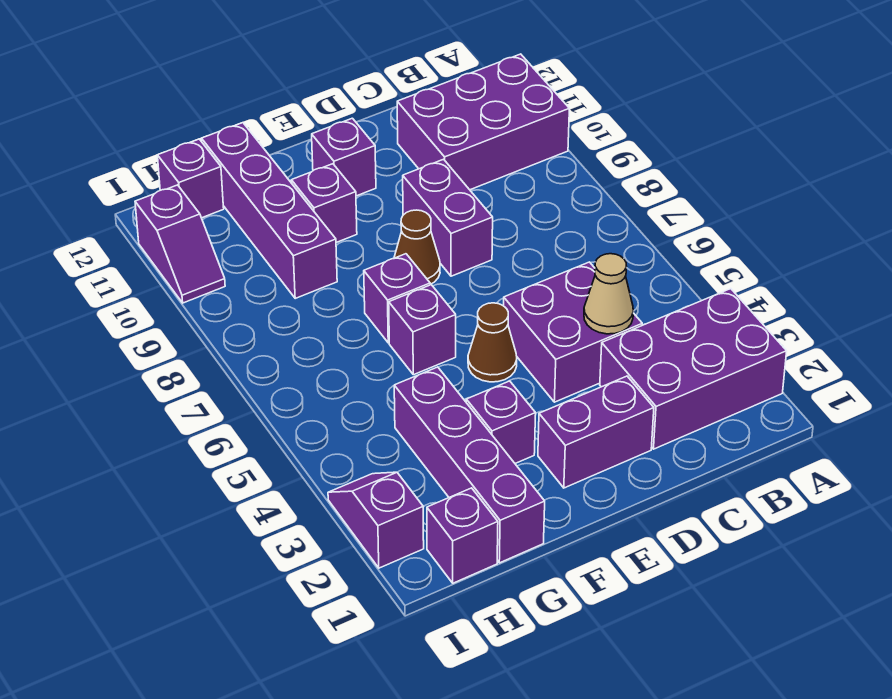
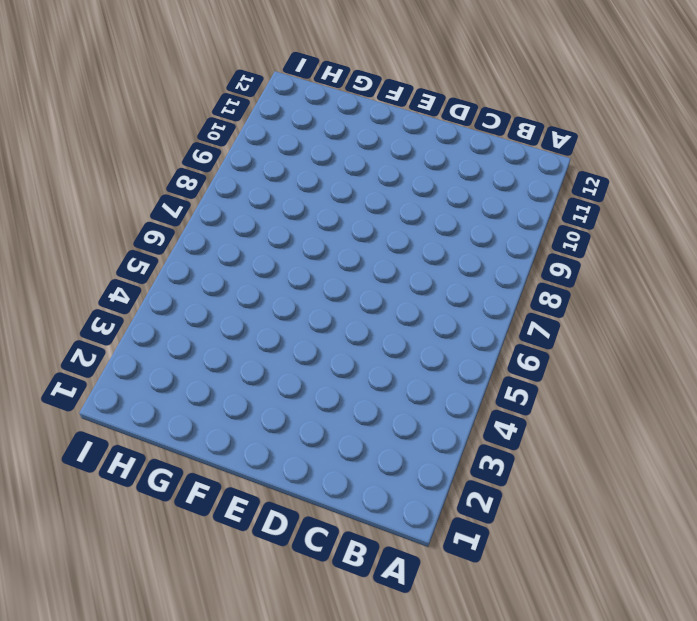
none -> purple brick A2:C3 level 1
none -> purple brick A10:C11 level 1
none -> purple brick C4:D5 level 1

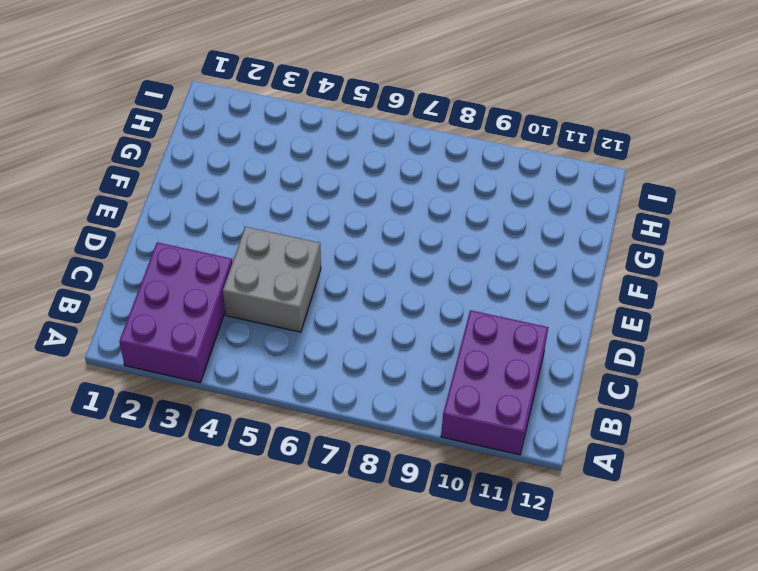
grey brick C4:D5 level 1 -> purple brick C4:D5 level 1
none -> purple brick D2:E2 level 1
none -> purple brick D8:D9 level 1
none -> brown cone E5 level 1

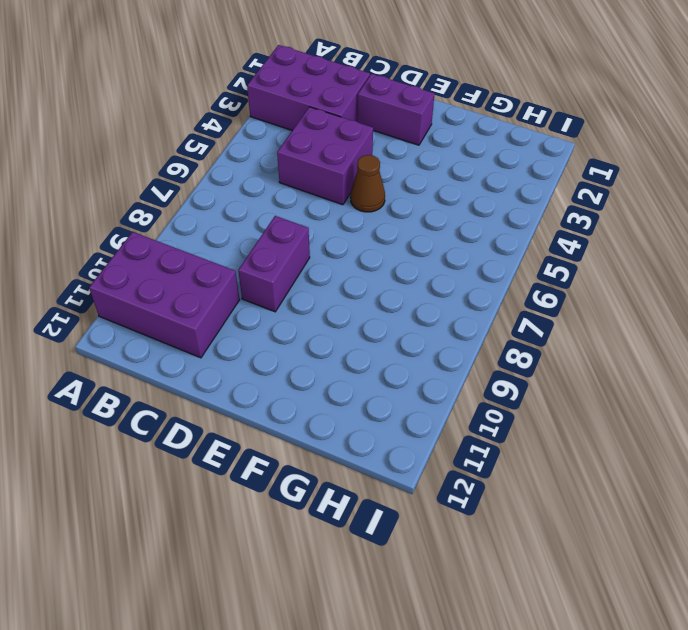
none -> brown cone E8 level 1
none -> purple brick E11 level 1
none -> purple brick F3 level 1

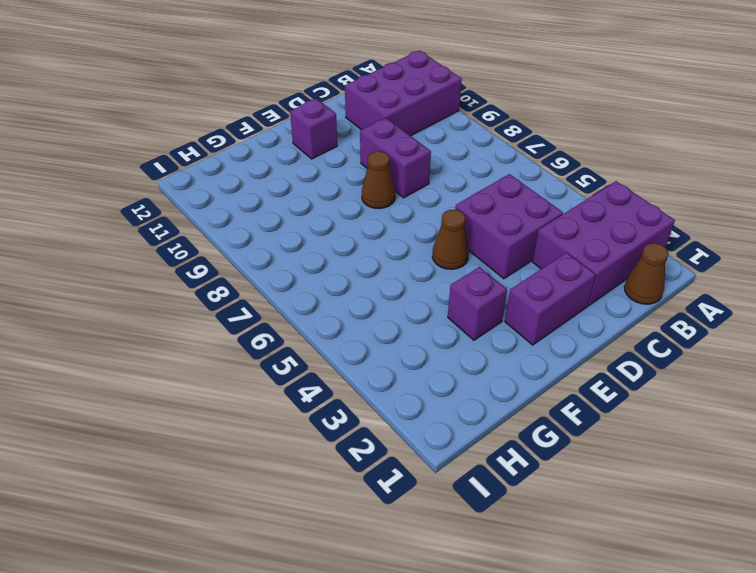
brown cone B1 level 1 -> none
none -> purple brick F6 level 1
none -> purple brick F7 level 1
none -> purple brick F10 level 1

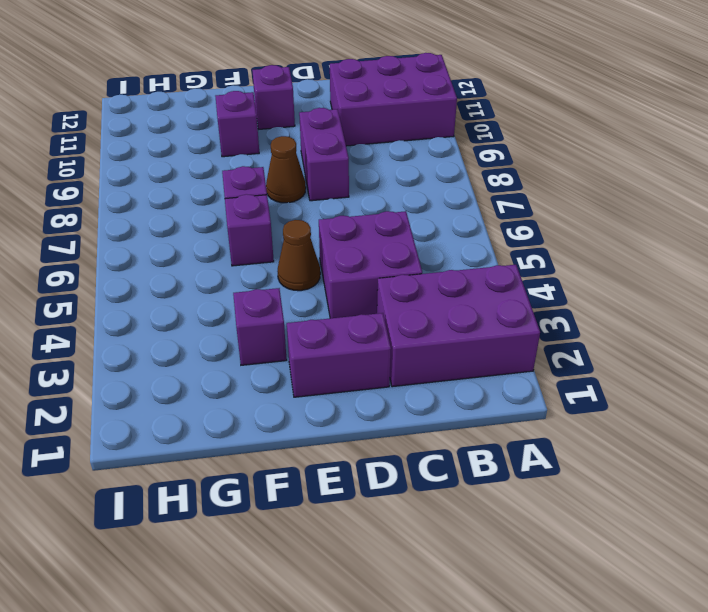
none -> purple brick G1:G4 level 1
none -> purple brick G9:G12 level 1
none -> purple brick H1 level 1

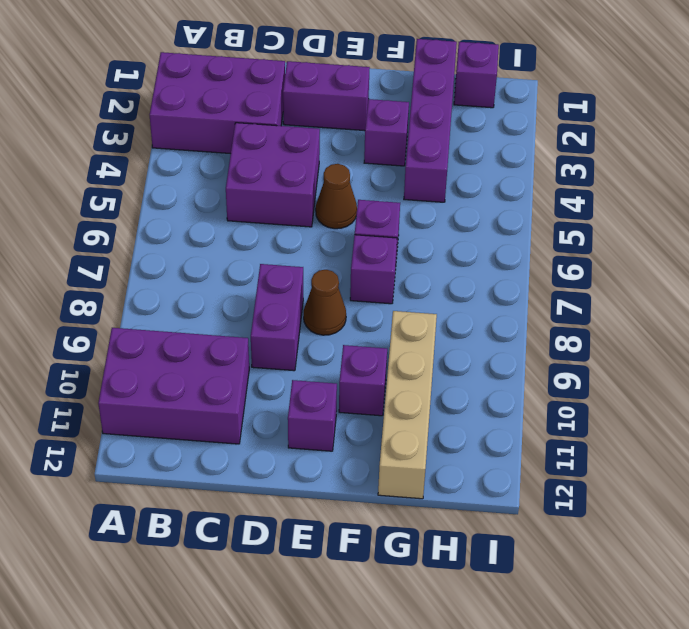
tan brick G9:G12 level 1 -> purple brick G9:G12 level 1
none -> purple brick H12 level 1
none -> purple slope I2:I3 level 1 top 2
none -> purple slope I10:I11 level 1 top 11

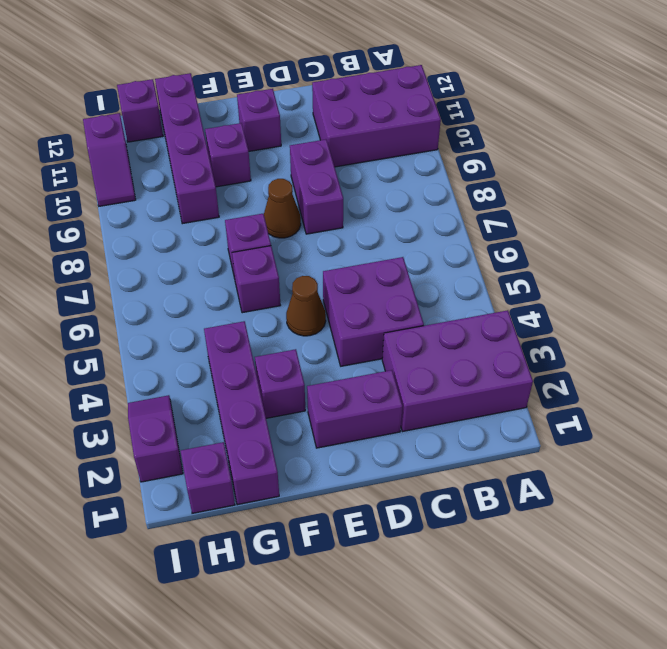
none -> tan cone C4 level 2

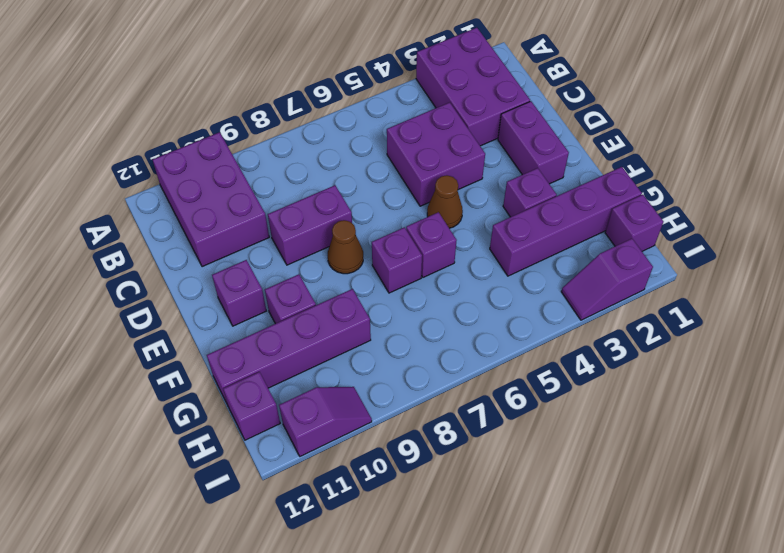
none -> tan cone C4 level 2

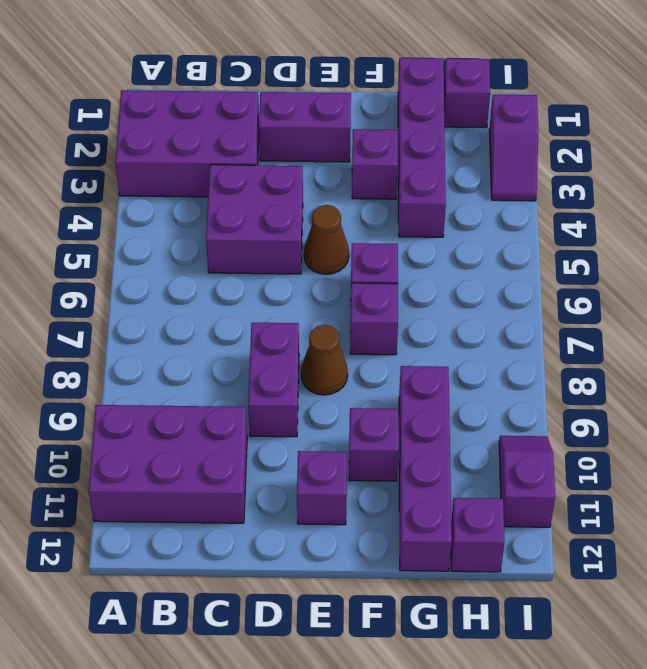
none -> tan cone C4 level 2

